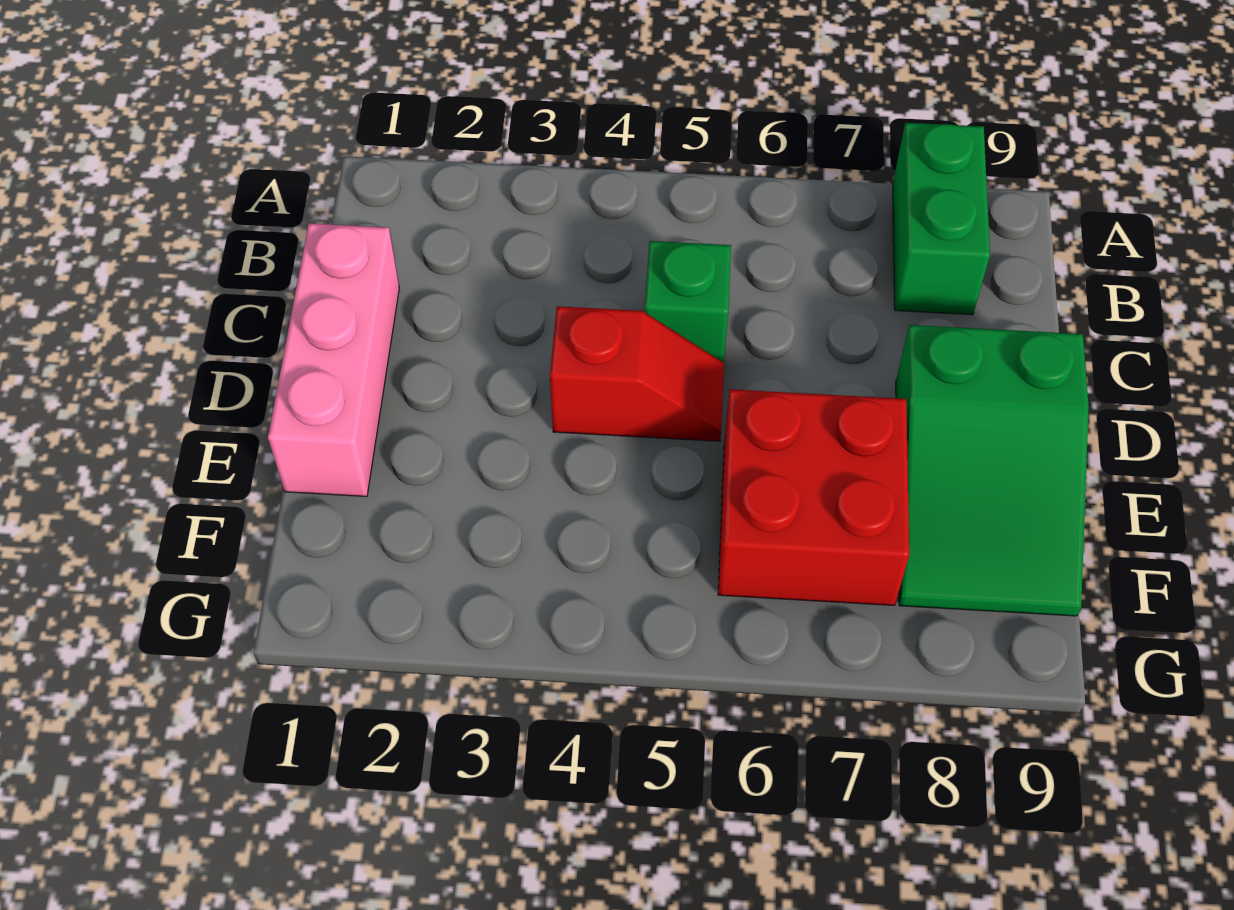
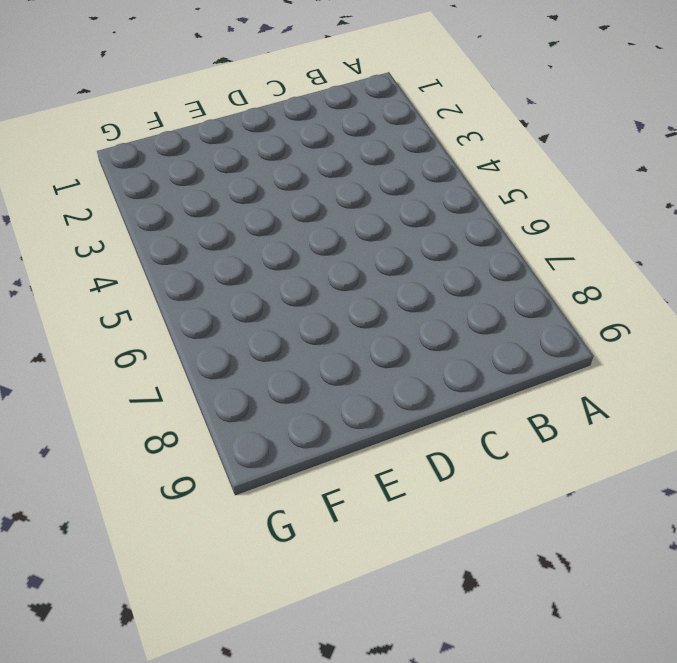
none -> green brick A8:B8 level 1
none -> pink brick C1:E1 level 1

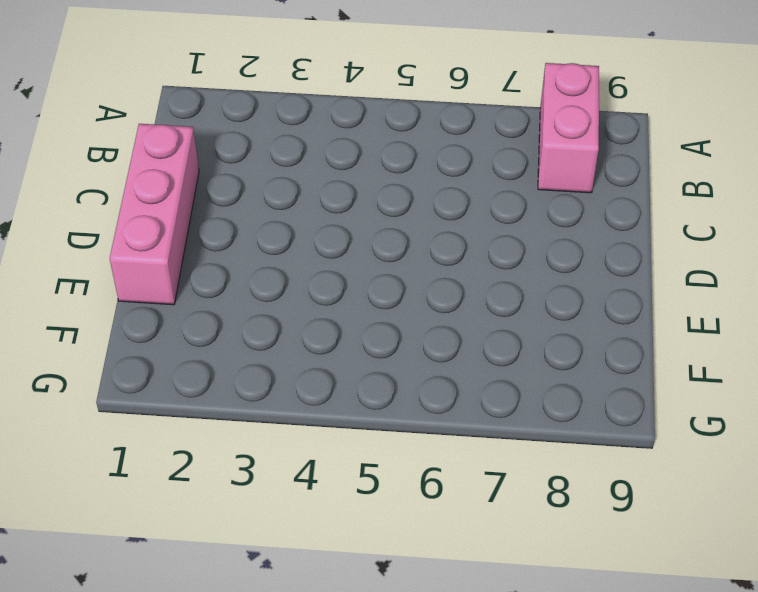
pink brick A8:B8 level 1 -> green brick A8:B8 level 1
none -> green brick C5 level 1
none -> red slope D4:D5 level 1 top 4

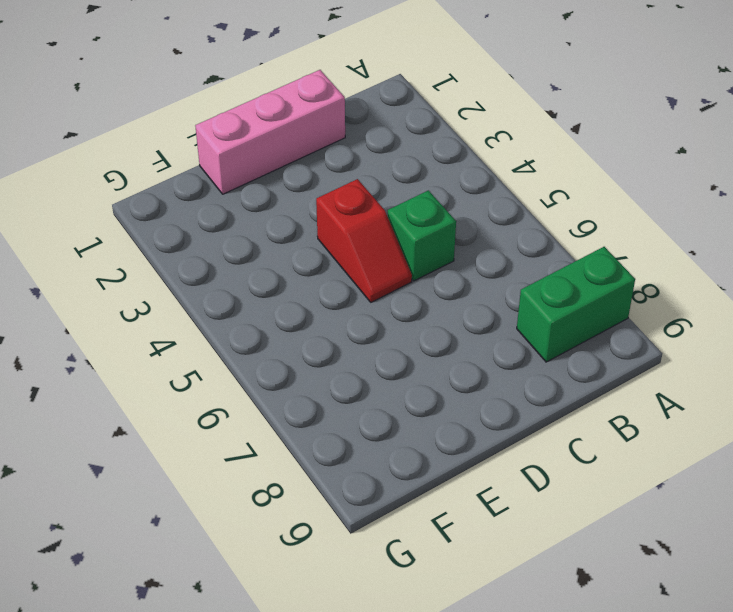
none -> green slope D8:F9 level 1 top D
none -> red brick E6:F7 level 1

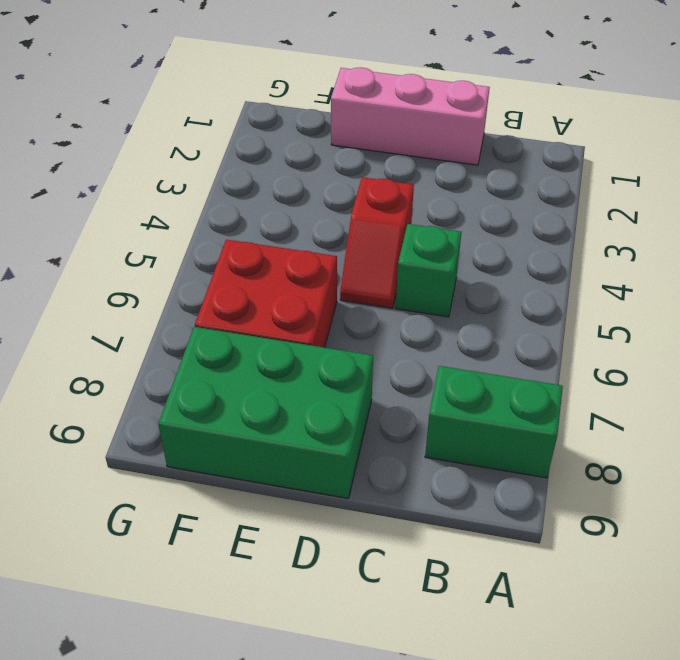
green brick D8:F9 level 1 -> green slope D8:F9 level 1 top D

